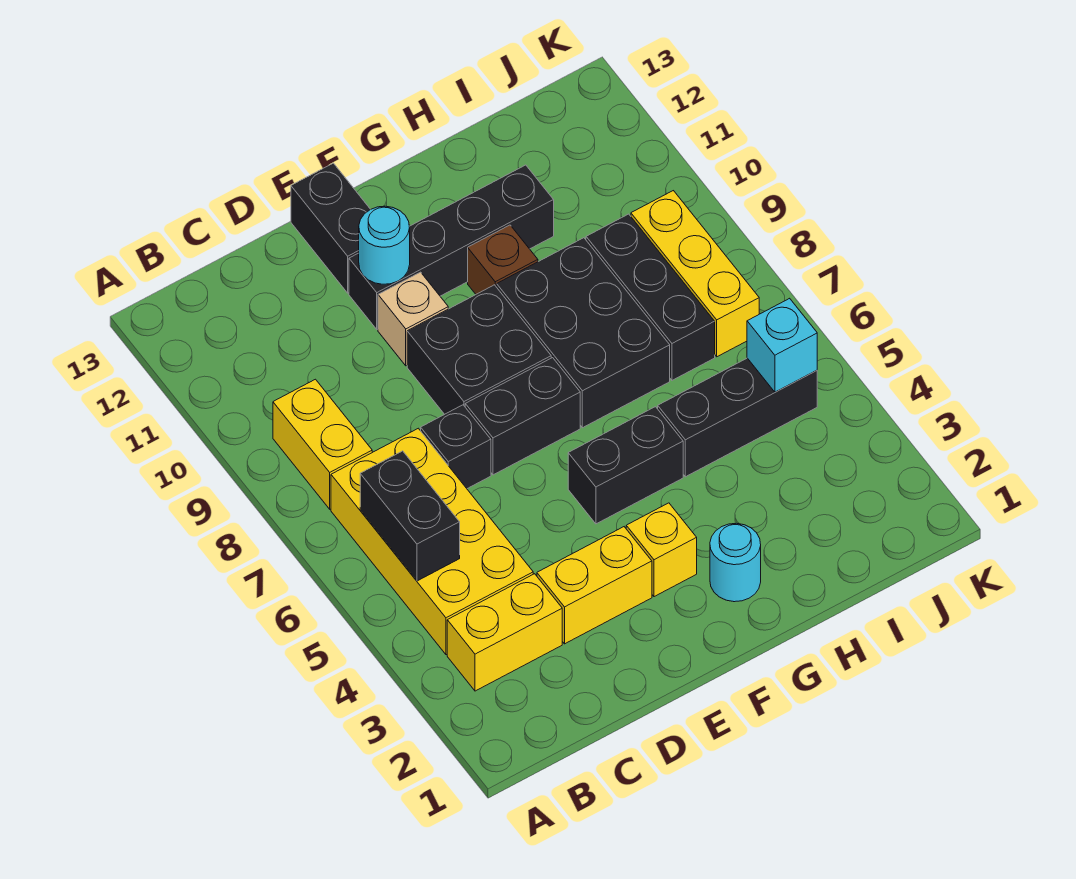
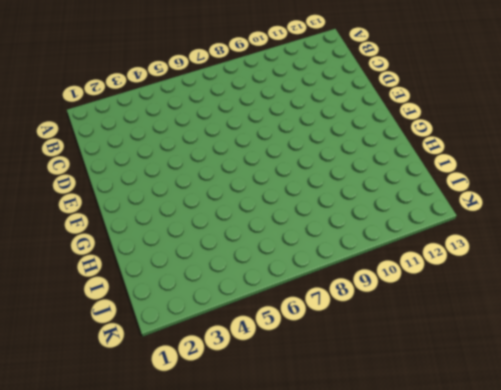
none -> yellow brick B3:C3 level 1
none -> yellow brick B4:C7 level 1
none -> yellow brick B8:B9 level 1

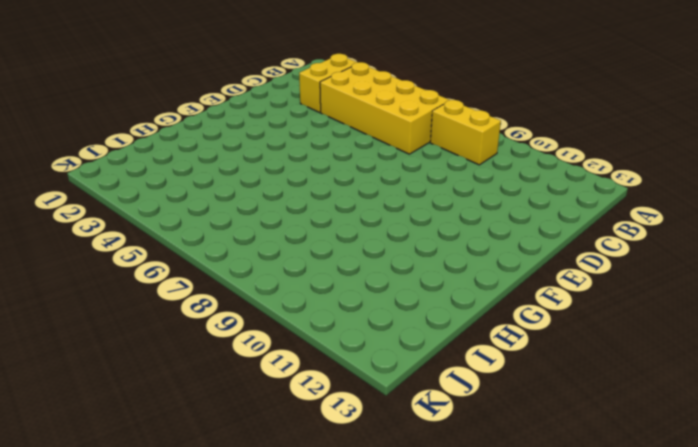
none -> yellow brick D3:E3 level 1
none -> black brick D7 level 1
none -> black brick E7:F7 level 1

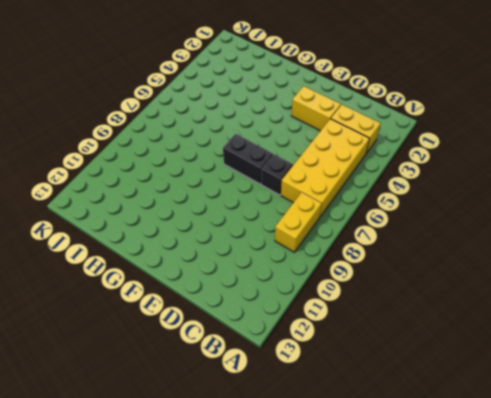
none -> black brick E8:F9 level 1
none -> tan brick E10 level 1
none -> black brick E11:H11 level 1

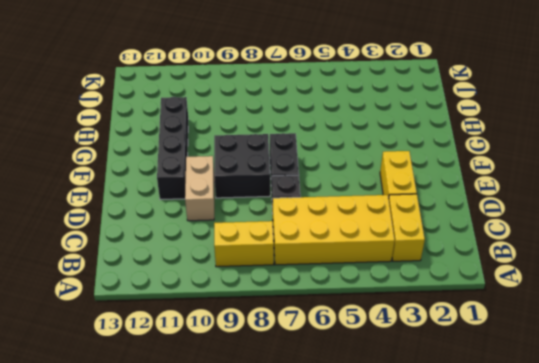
tan brick D10:E10 level 1 -> tan brick E10 level 1
none -> black brick E12:E13 level 1
none -> yellow brick F3 level 1
none -> black brick F5:G5 level 1

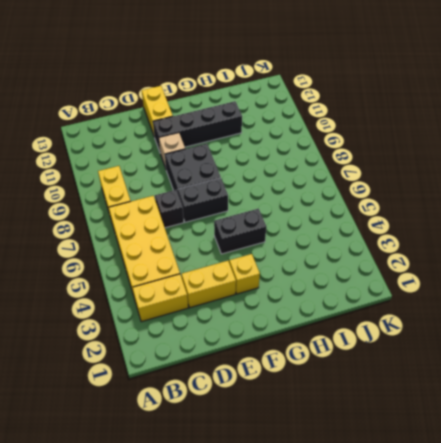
yellow brick E12:E13 level 1 -> black brick E12:E13 level 1
none -> cyan round brick G2 level 1
none -> black brick G7:H9 level 1
none -> brown brick G10 level 1

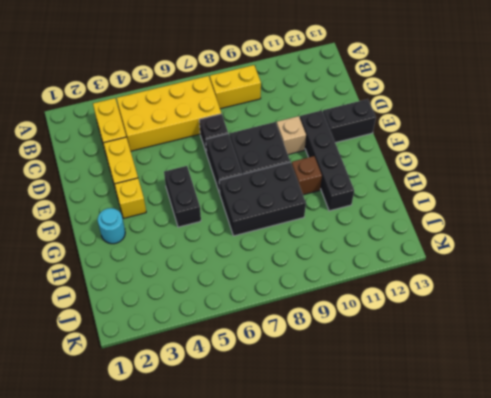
none -> black brick H5:J5 level 1
none -> black brick I7:I9 level 1
none -> yellow brick J7:J9 level 1

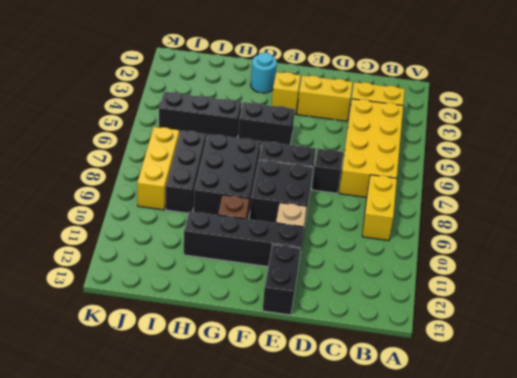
none -> black brick B5:B6 level 2
none -> cyan round brick E11 level 2
none -> cyan brick J5 level 2

